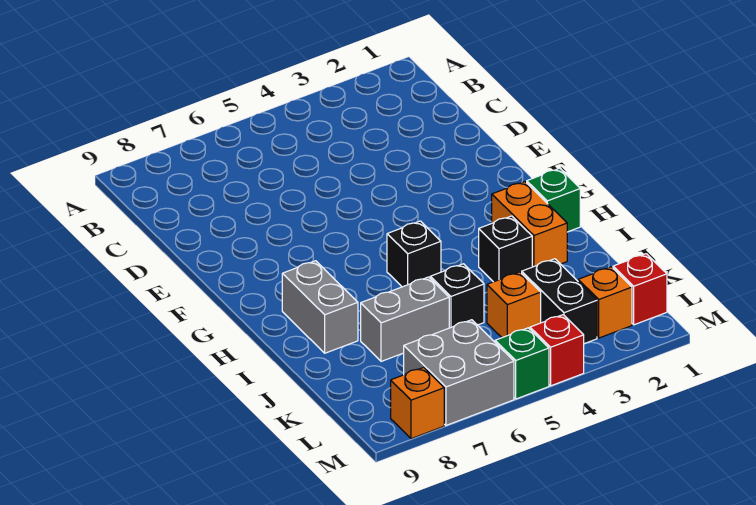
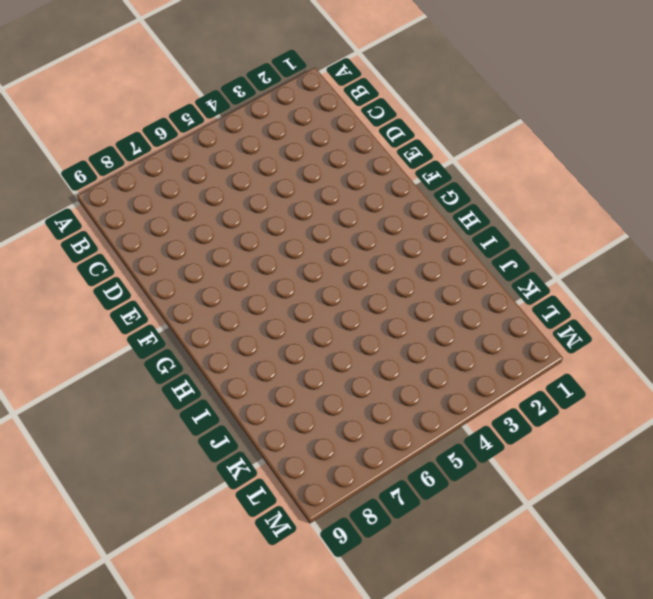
none -> green brick H1 level 1
none -> orange brick H2:I2 level 1
none -> black brick H5 level 1

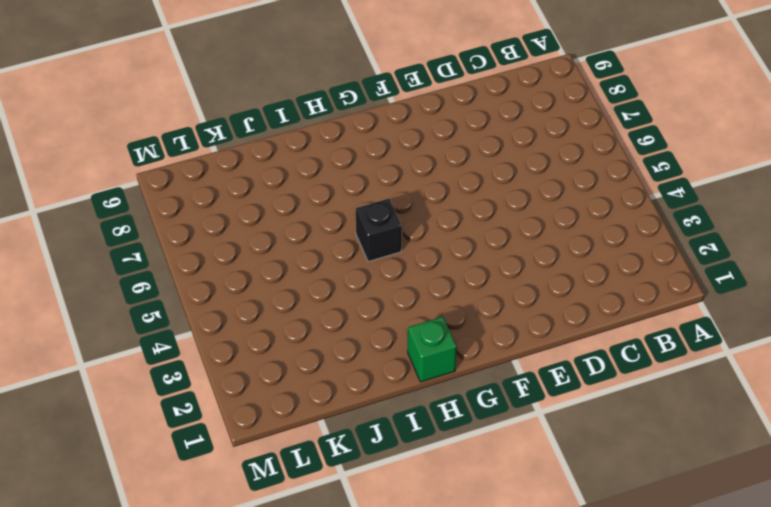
none -> orange brick H2:I2 level 1
none -> grey brick H8:I8 level 1
none -> black brick I3 level 1

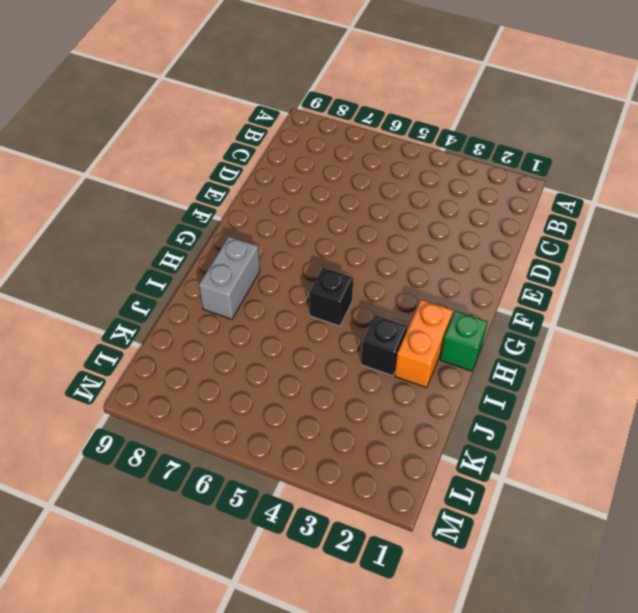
none -> black brick J5 level 1
none -> grey brick J6:J7 level 1
none -> black brick K3:L3 level 1

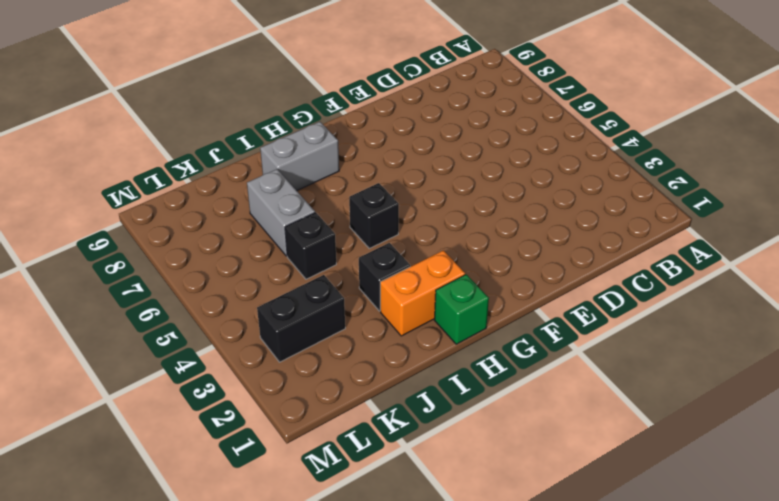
none -> orange brick K4 level 1
none -> red brick L1 level 1
none -> orange brick L2 level 1

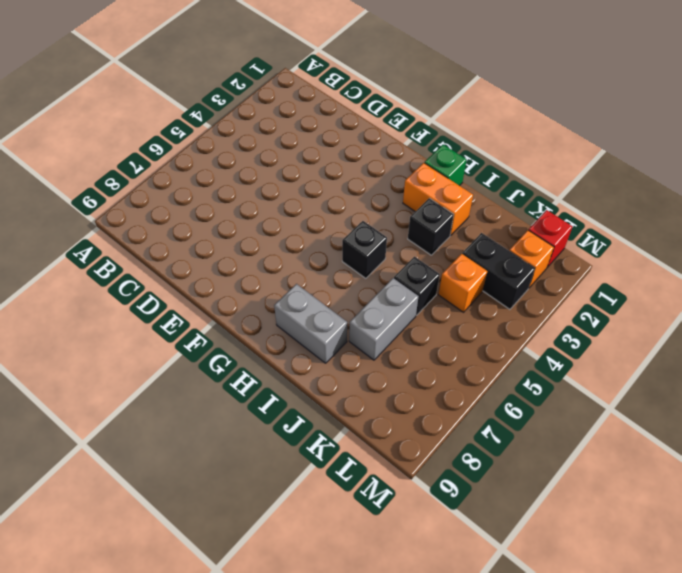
none -> grey brick L6:M7 level 1
none -> red brick M4 level 1
none -> green brick M5 level 1

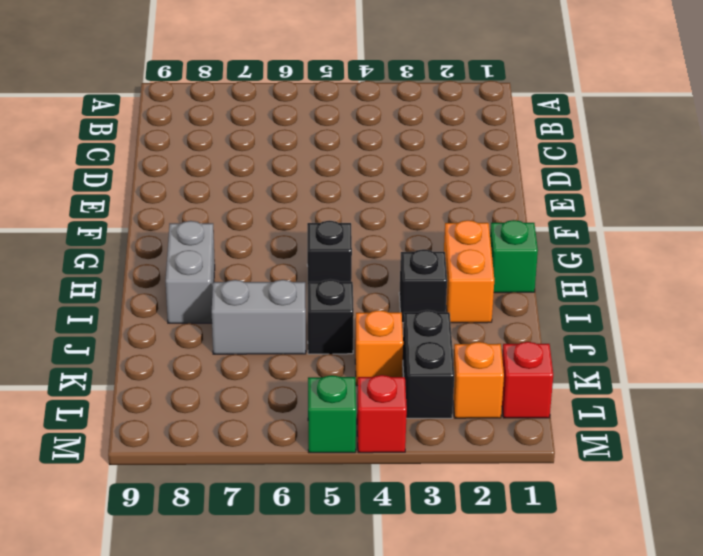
none -> grey brick L6:M7 level 1
none -> orange brick M8 level 1

